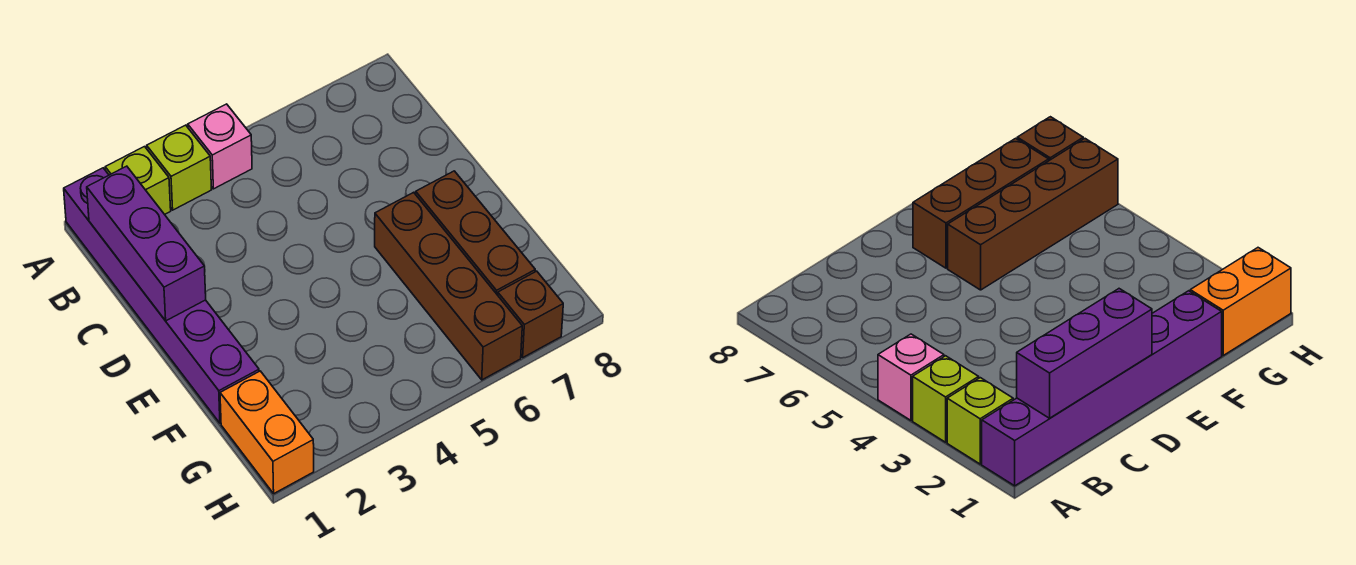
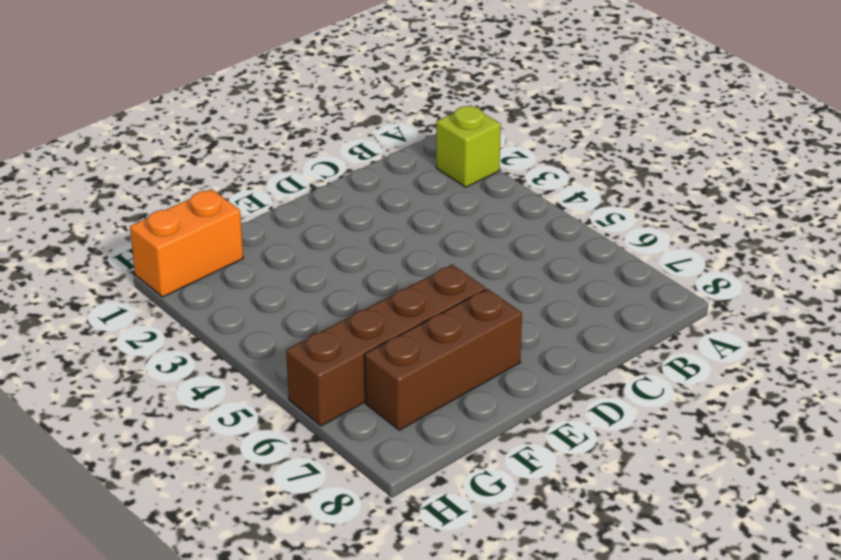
none -> purple brick A1:F1 level 1
none -> lime brick A3 level 1

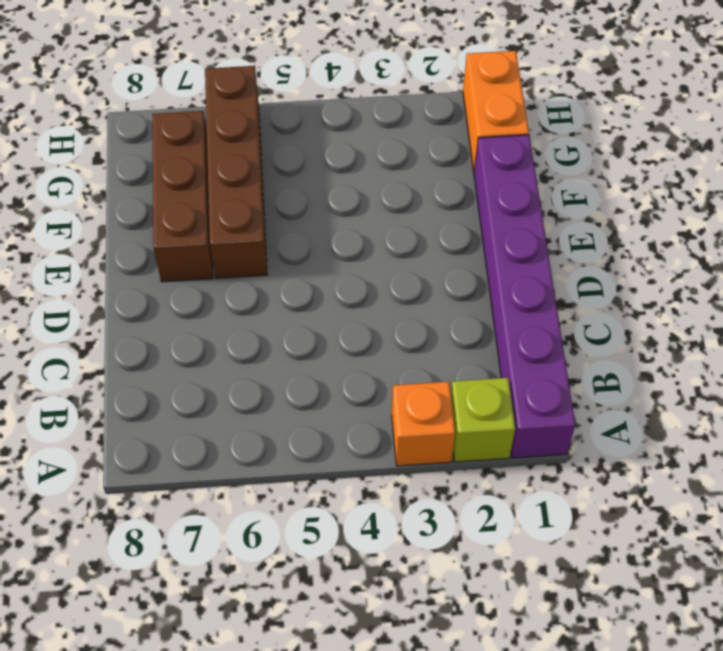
orange brick A3 level 1 -> lime brick A3 level 1
none -> pink brick A4 level 1
none -> brown brick H7 level 1

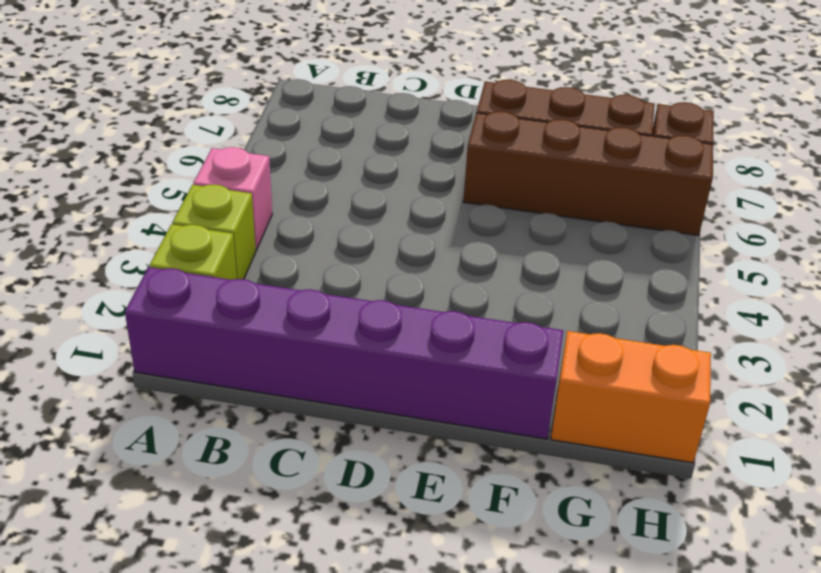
none -> purple brick B1:D1 level 2

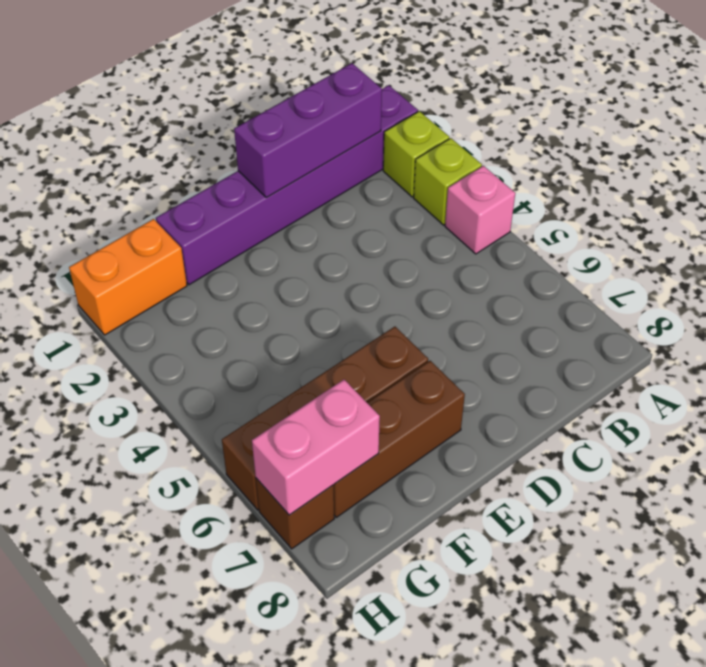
pink brick G7:H7 level 2 -> none

